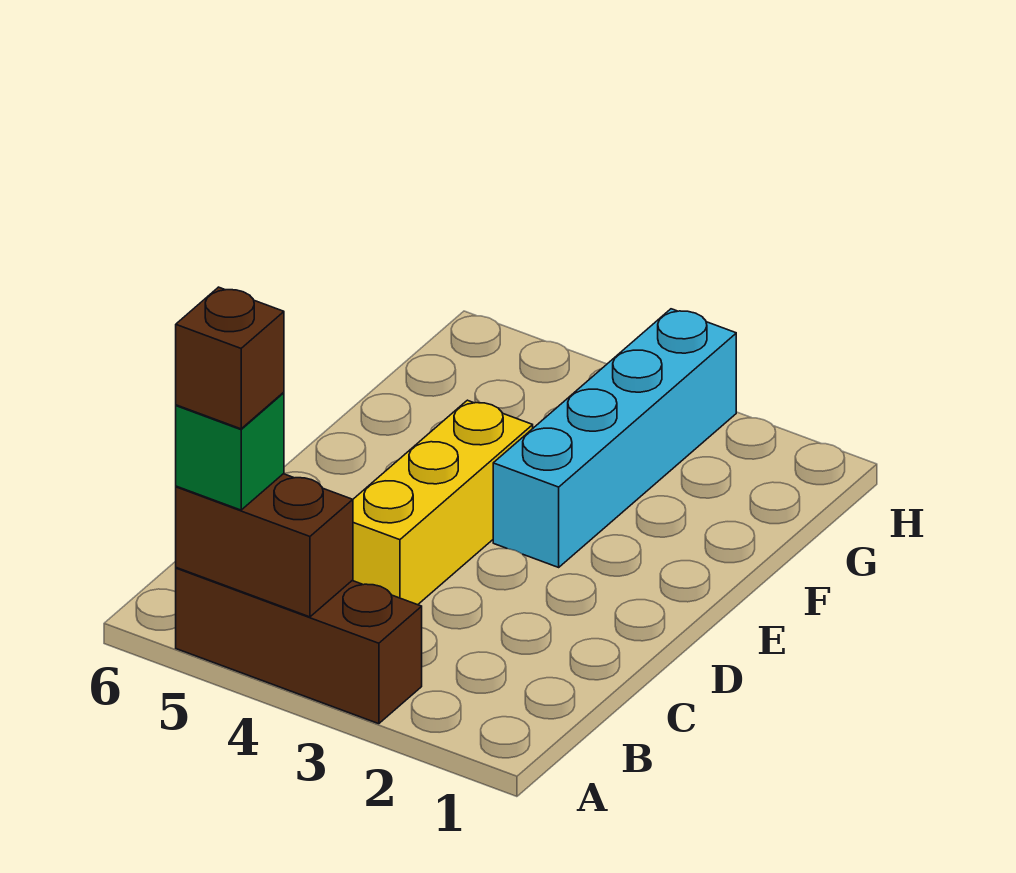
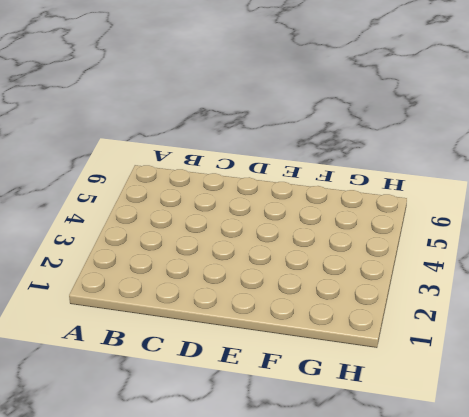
none -> brown brick A3:A5 level 1
none -> yellow brick C4:E4 level 1

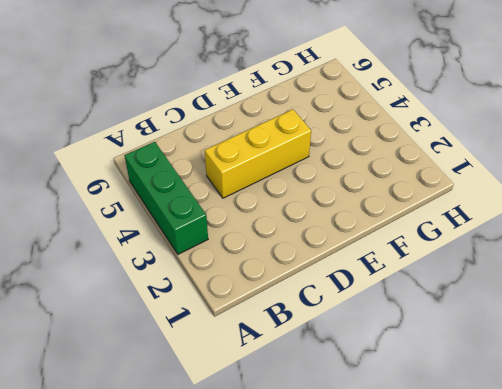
green brick A3:A5 level 1 -> brown brick A3:A5 level 1
none -> cyan brick E3:H3 level 1
none -> brown brick A4:A5 level 2

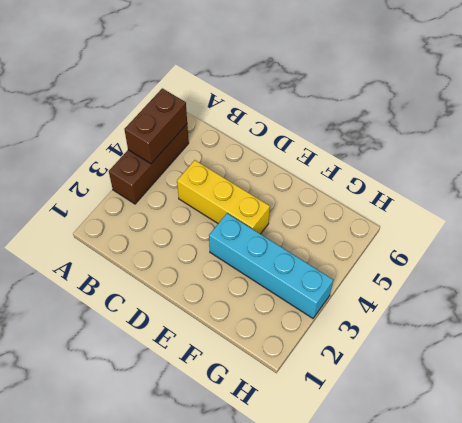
none -> green brick A5 level 3
none -> brown brick A5 level 4

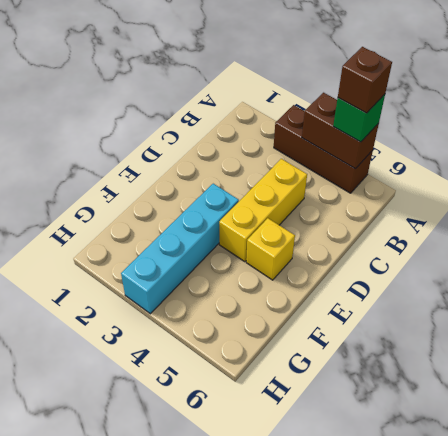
yellow brick E5 level 1 -> none

